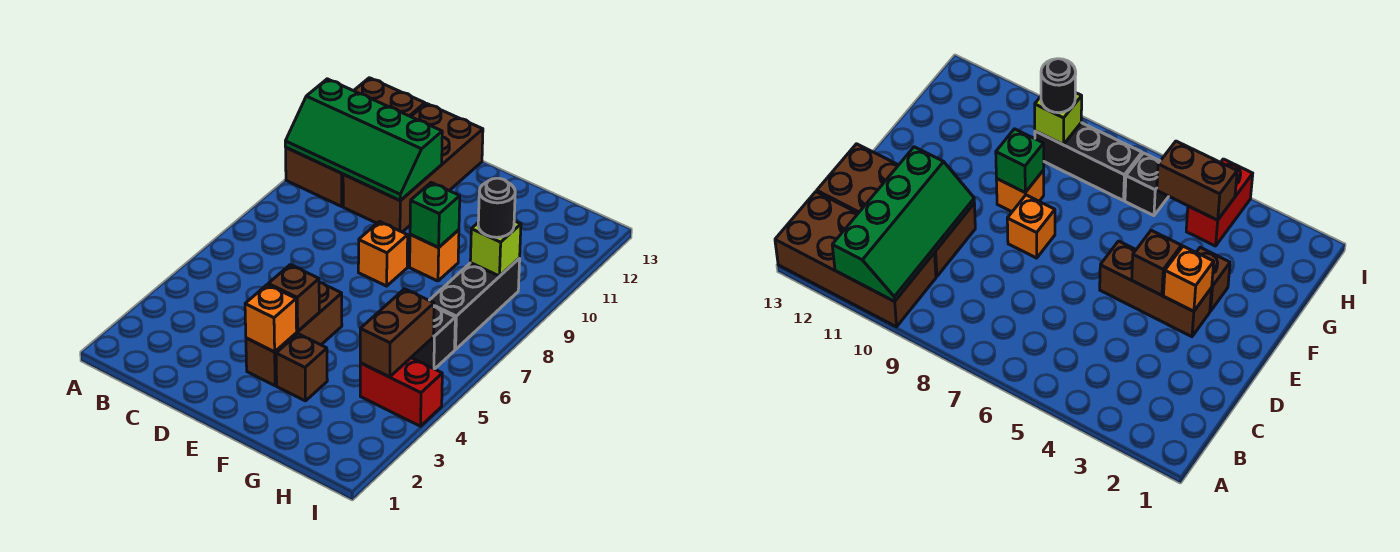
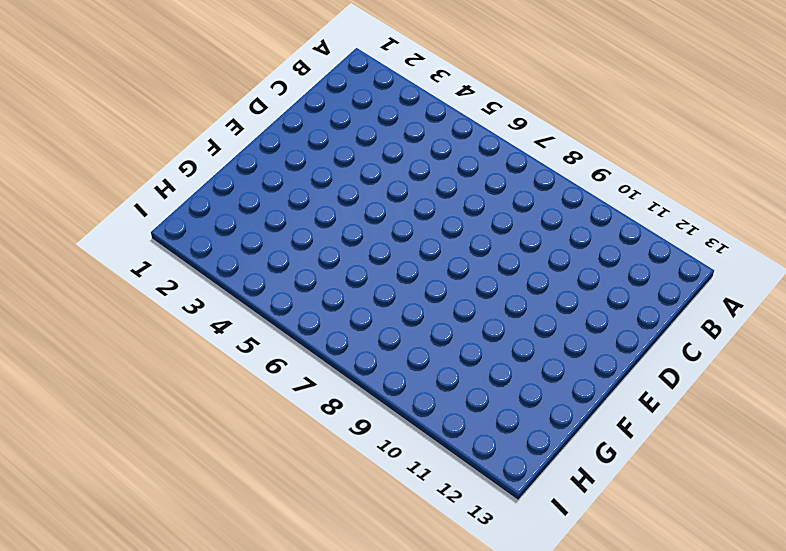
none -> brown brick A10:B13 level 1
none -> brown brick C10:D13 level 1
none -> brown brick E3:E5 level 1

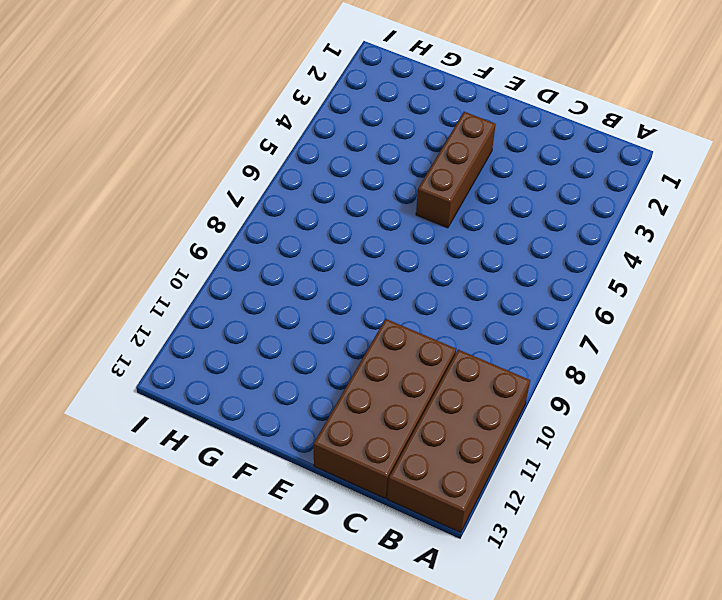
none -> orange brick E8 level 1
none -> brown brick F3 level 1
none -> orange brick F9 level 1

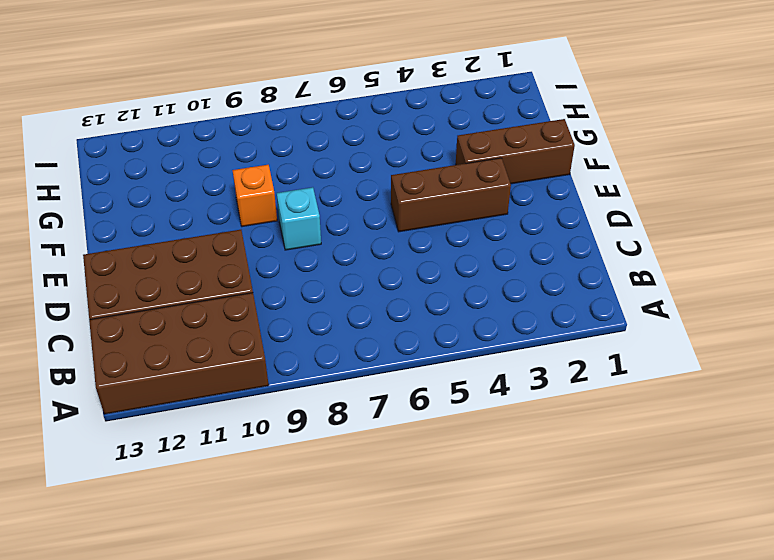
cyan brick E8 level 1 -> orange brick E8 level 1
brown brick F1:F3 level 1 -> brown brick F3 level 1
none -> red brick H4:I4 level 1
none -> black brick H6 level 1
none -> black brick H7:H9 level 1

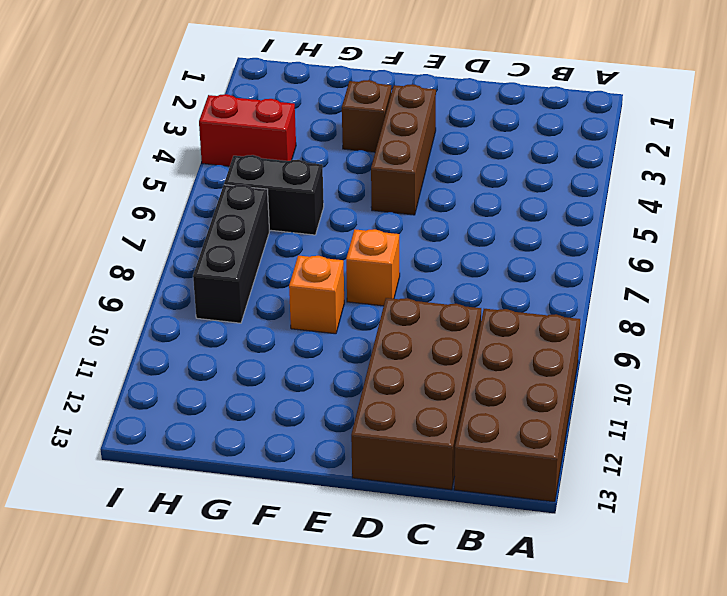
black brick G6:H6 level 1 -> black brick H6 level 1
none -> green slope A10:D11 level 2 top 11
none -> orange brick E3 level 2
none -> brown brick E4 level 2

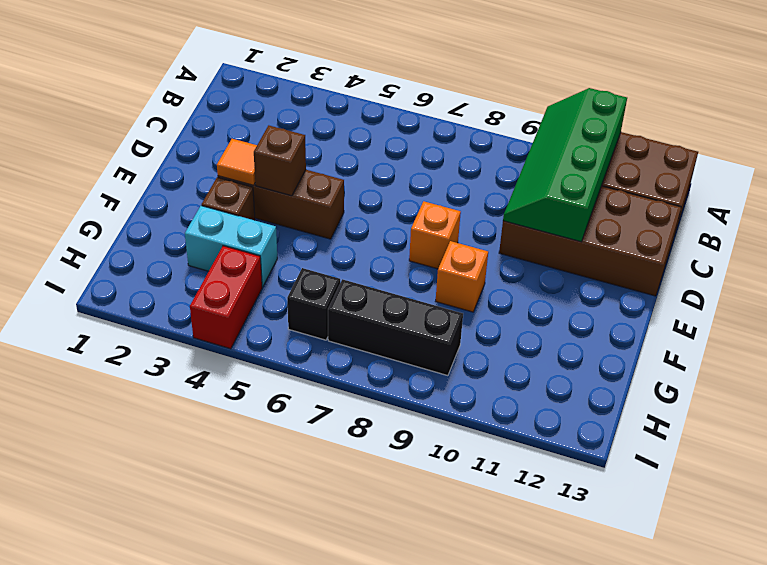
orange tile E3 level 2 -> orange brick E3 level 2
cyan brick G3:G4 level 1 -> none
none -> green brick F9 level 2
none -> brown brick H4:H5 level 2
none -> lime brick H9 level 2

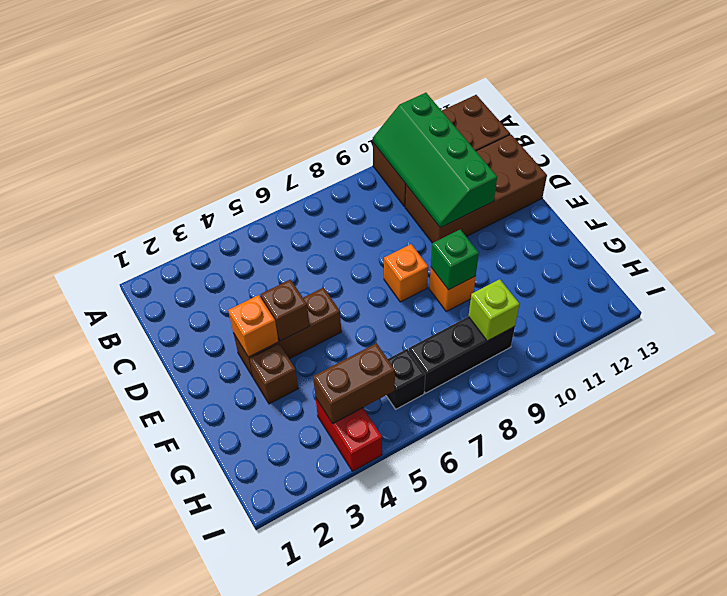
none -> black round brick H9 level 3

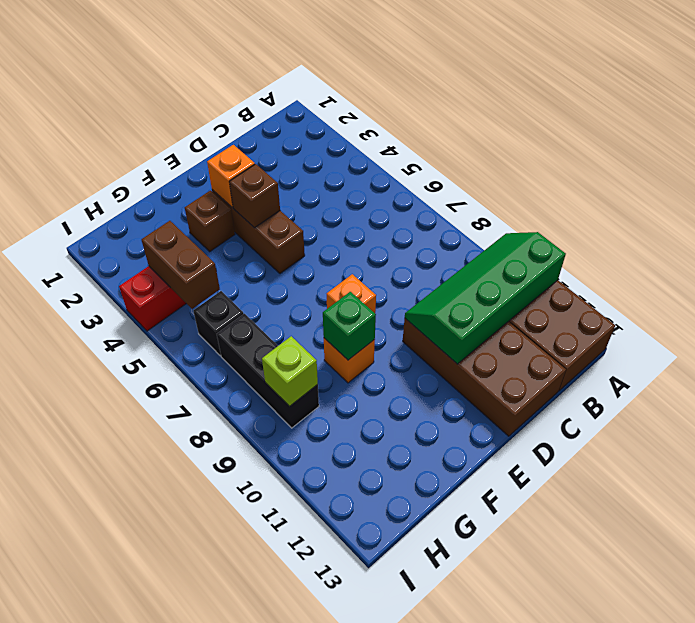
none -> black round brick H9 level 3

